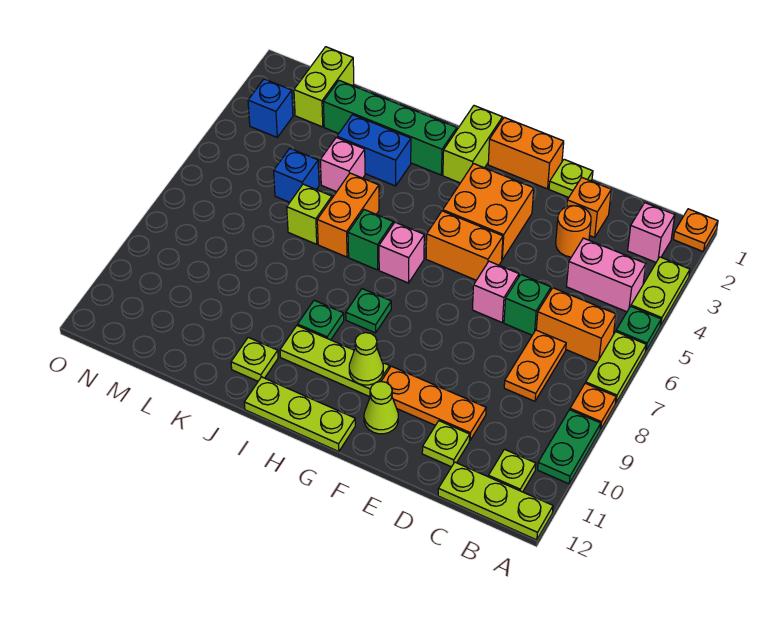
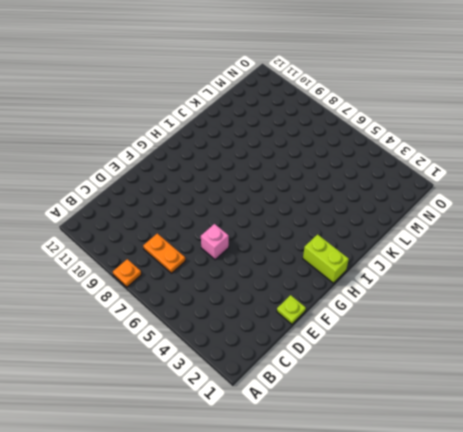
none -> orange plate A1 level 1
none -> lime plate A3:A4 level 1
none -> green plate A5 level 1
none -> lime plate A6:A7 level 1

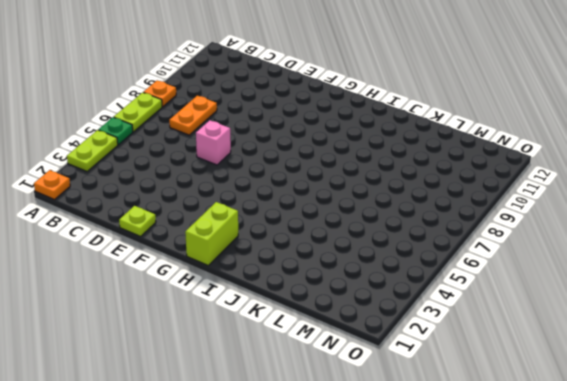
none -> green plate A9:A10 level 1
none -> lime plate A12:C12 level 1
none -> pink brick B2 level 1
none -> pink brick B4:C4 level 1

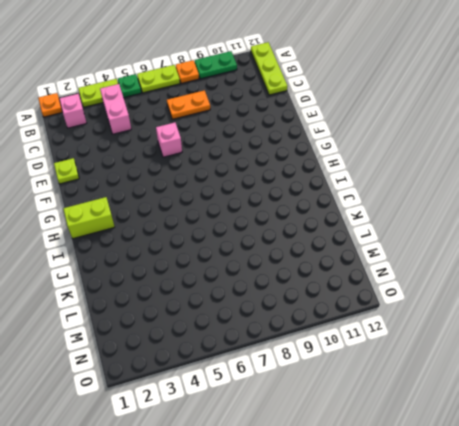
none -> orange brick B6:C6 level 1
none -> lime plate B11 level 1
none -> orange brick D2 level 1
none -> orange round brick D3 level 1

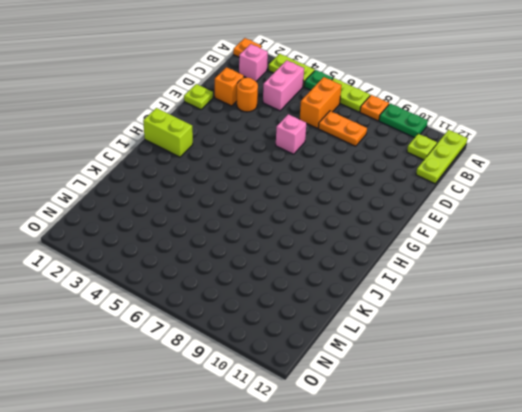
none -> green brick D6 level 1
none -> orange plate D10:F10 level 1
none -> lime plate D11 level 1
none -> orange brick F1:G1 level 1

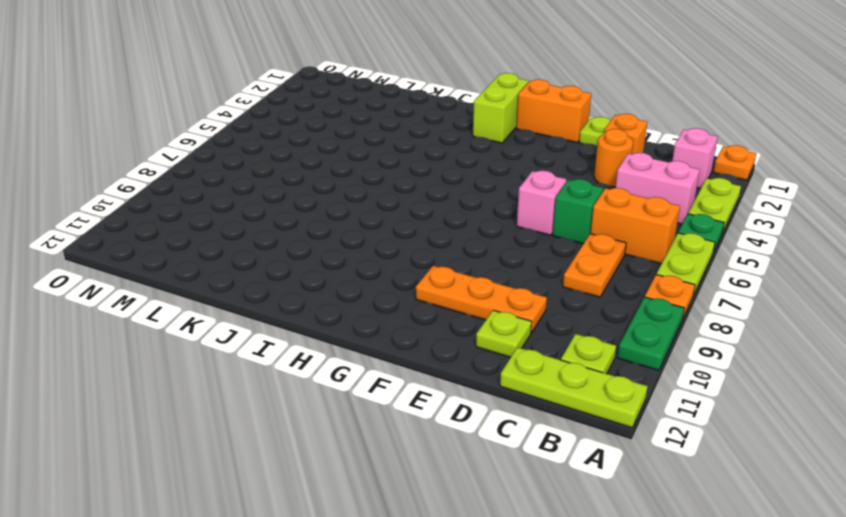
none -> orange brick F3:G4 level 1
none -> orange brick F5:G5 level 1
none -> lime cone F11 level 1
none -> lime plate G10:I10 level 1

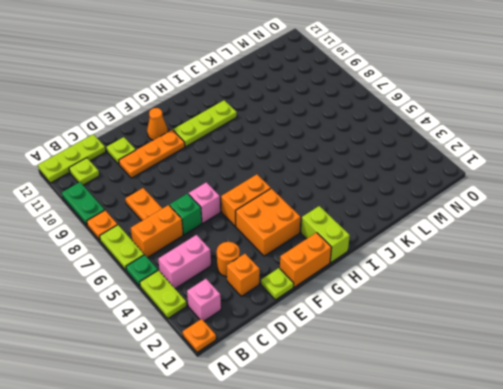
orange cone F11 level 1 -> lime cone F11 level 1
none -> lime plate G12:I12 level 1
none -> pink brick H6 level 1
none -> green plate H8 level 1
none -> green brick I2:L2 level 1

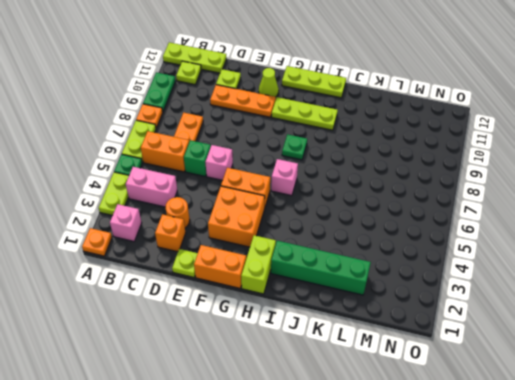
none -> green brick I6 level 1
none -> green plate I9 level 1
none -> blue brick J3:K3 level 1
none -> orange brick J5:J6 level 1

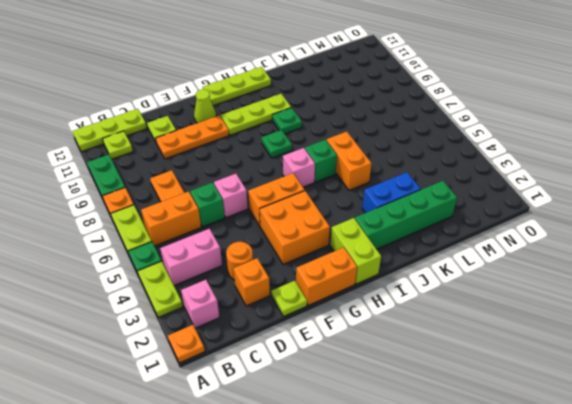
none -> lime plate J11 level 1
none -> pink brick K4 level 1
none -> lime brick K6 level 1
none -> blue brick L5 level 1

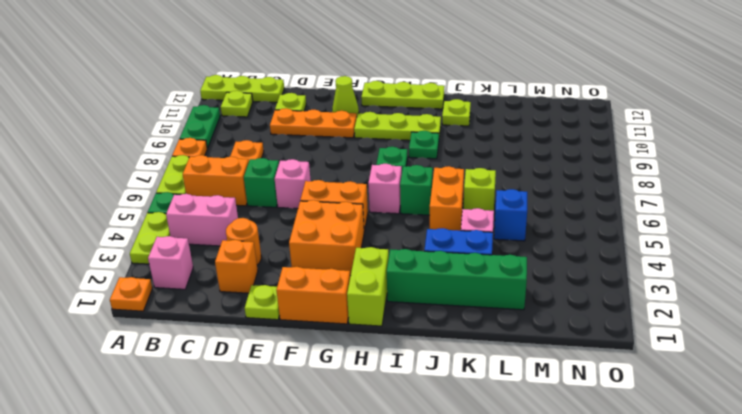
none -> lime brick M1:M2 level 1
none -> blue brick N3 level 1
none -> lime cone G10 level 2

